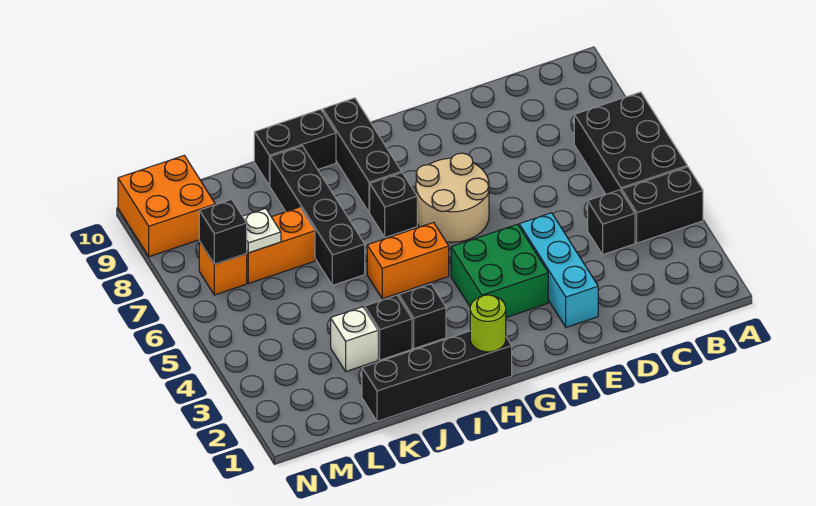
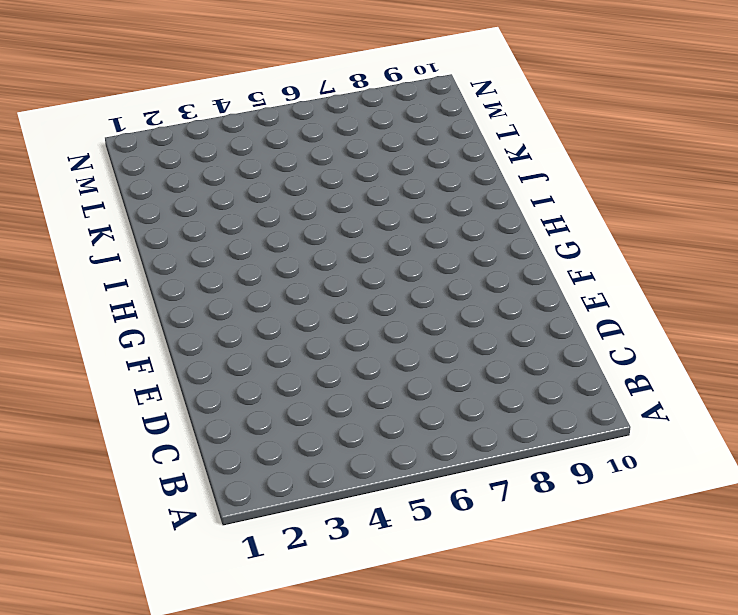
none -> black brick A4:B4 level 1
none -> black brick A5:B7 level 1
none -> black brick C4 level 1

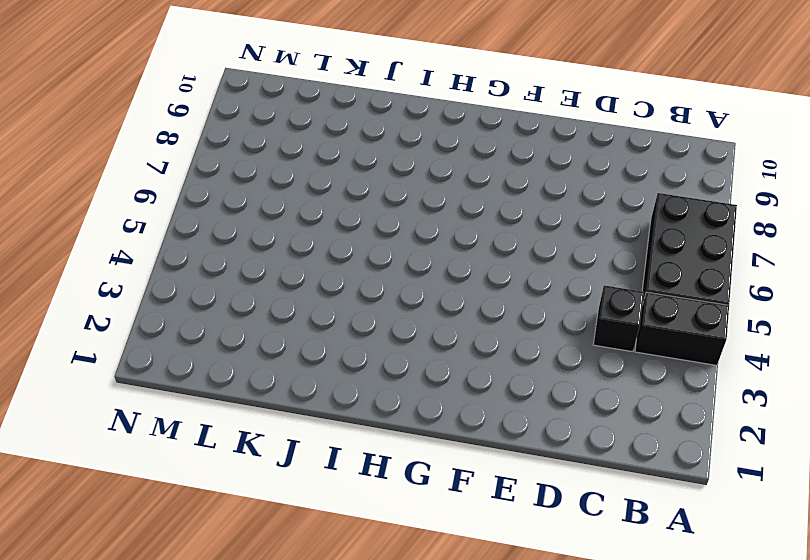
none -> cyan brick E2:E4 level 1
none -> green brick F3:G4 level 1
none -> tan round brick F6:G7 level 1

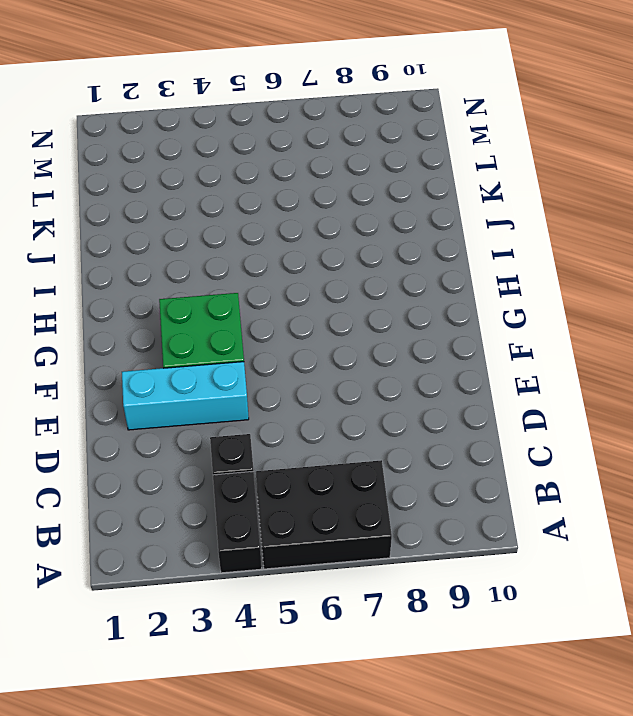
none -> tan round brick F6:G7 level 1
none -> black brick H1:K1 level 1
none -> orange brick H5:I5 level 1

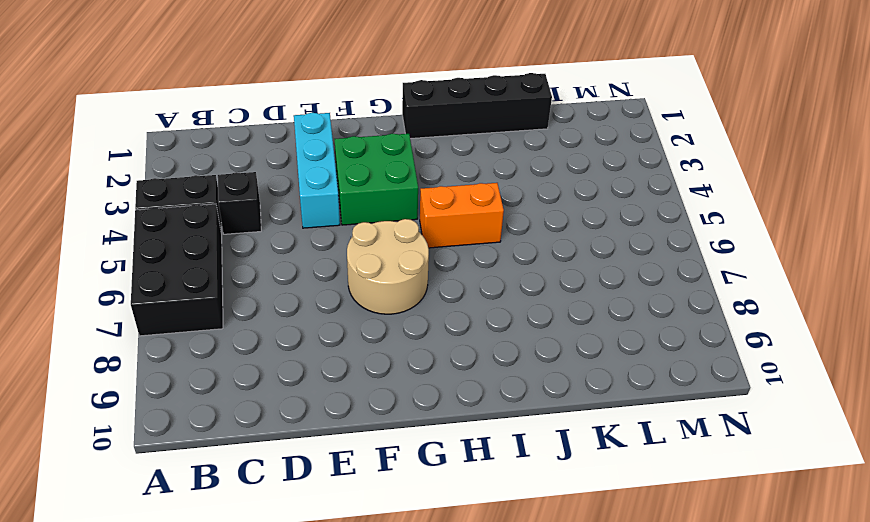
none -> black brick H7 level 1
none -> black brick H8:H10 level 1
none -> black brick I3 level 1

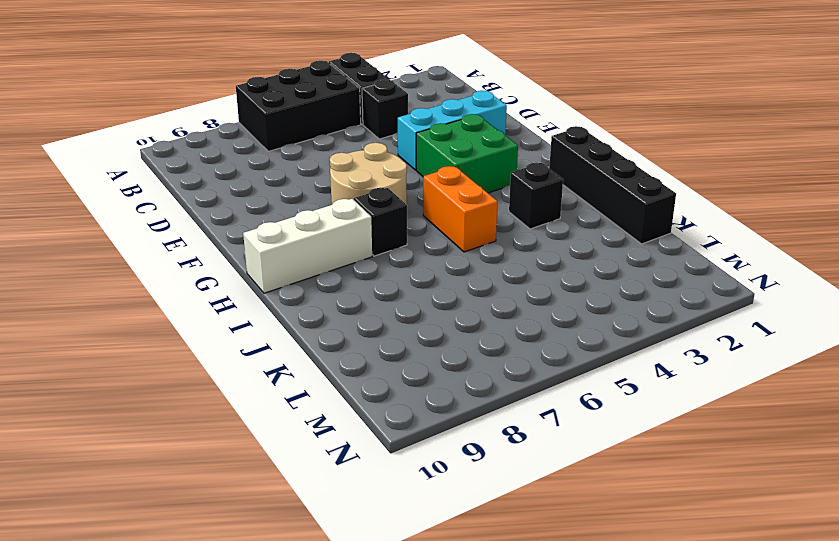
white brick H8:H10 level 1 -> black brick H8:H10 level 1
none -> black brick I10:J10 level 1
none -> black brick J3 level 1
none -> black brick J6:J9 level 1

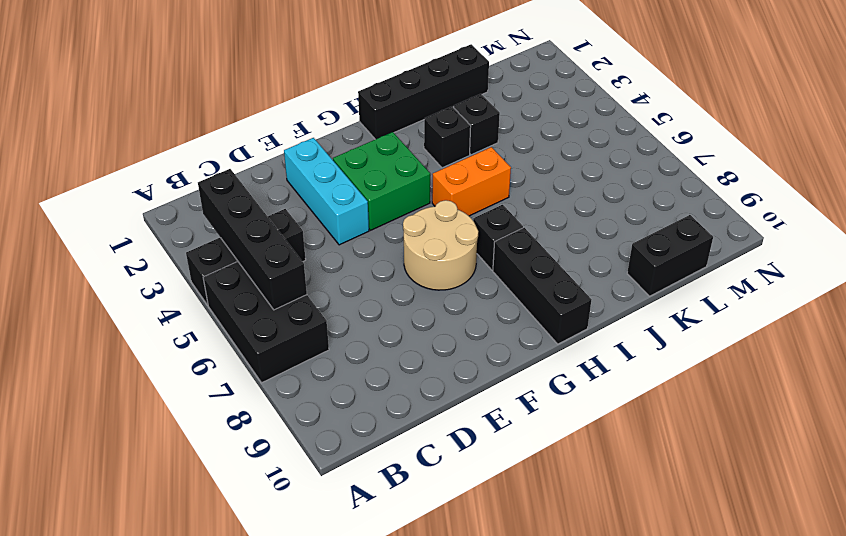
black brick B3:B6 level 2 -> black brick J6:J9 level 1
black brick K10:L10 level 1 -> black brick I10:J10 level 1
none -> white brick K3 level 1
none -> orange brick K7:L7 level 1
none -> orange brick M7 level 1

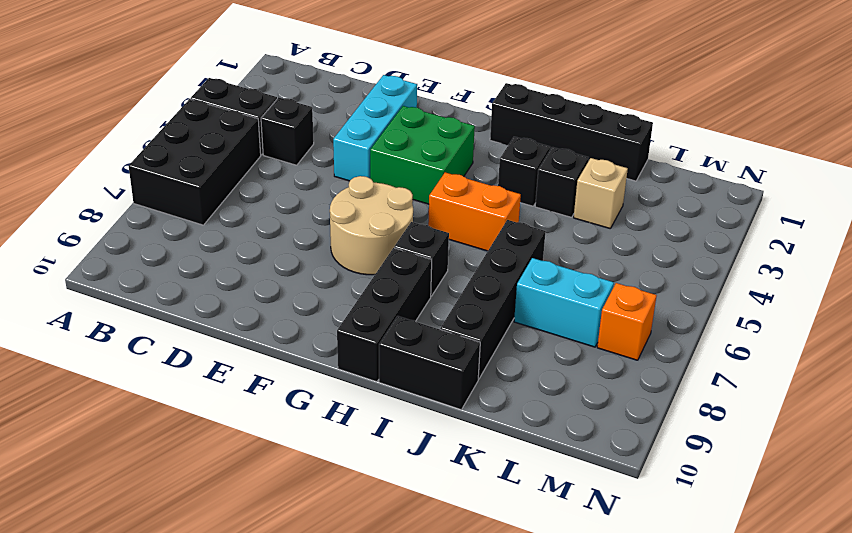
tan brick K3 level 1 -> white brick K3 level 1
cyan brick K7:L7 level 1 -> orange brick K7:L7 level 1
none -> orange brick M9:N10 level 1
none -> lime round brick H1 level 2
none -> white plate L7 level 2

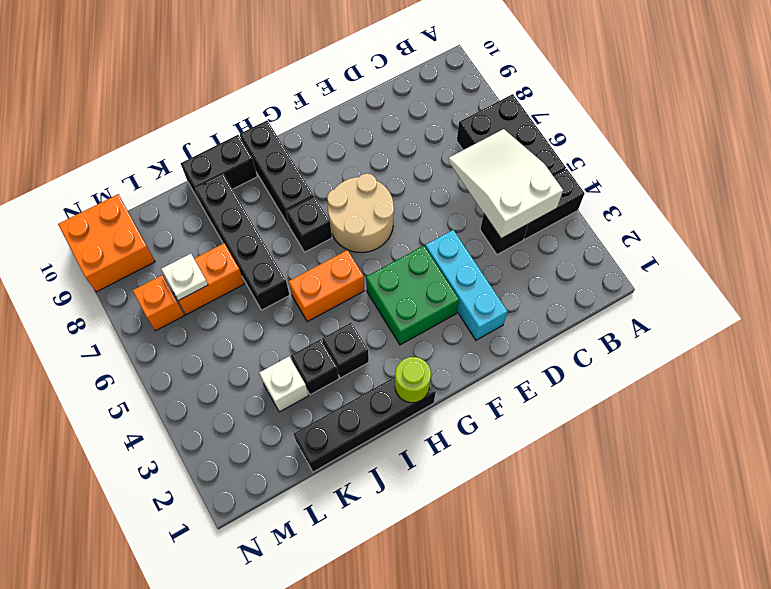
white slope B4:C6 level 2 top 4 -> none
none -> black brick M7 level 2

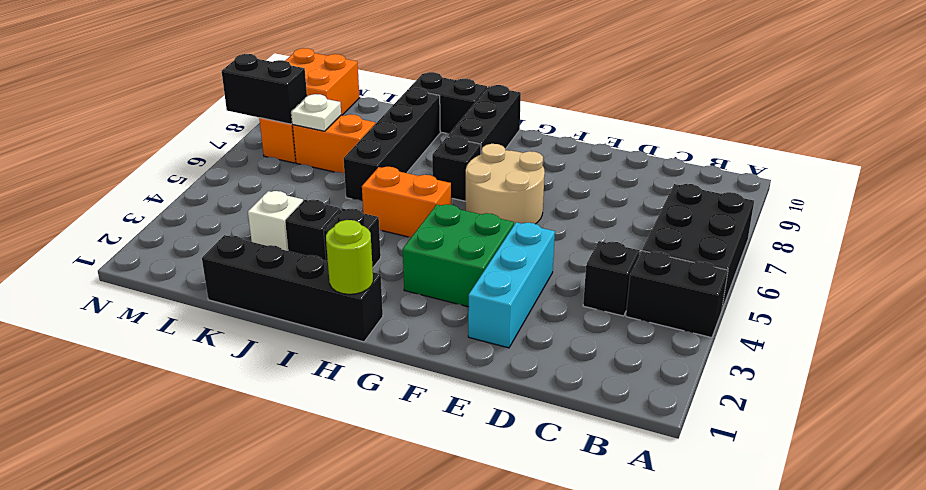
black brick M7:N7 level 2 -> black brick M7 level 2

